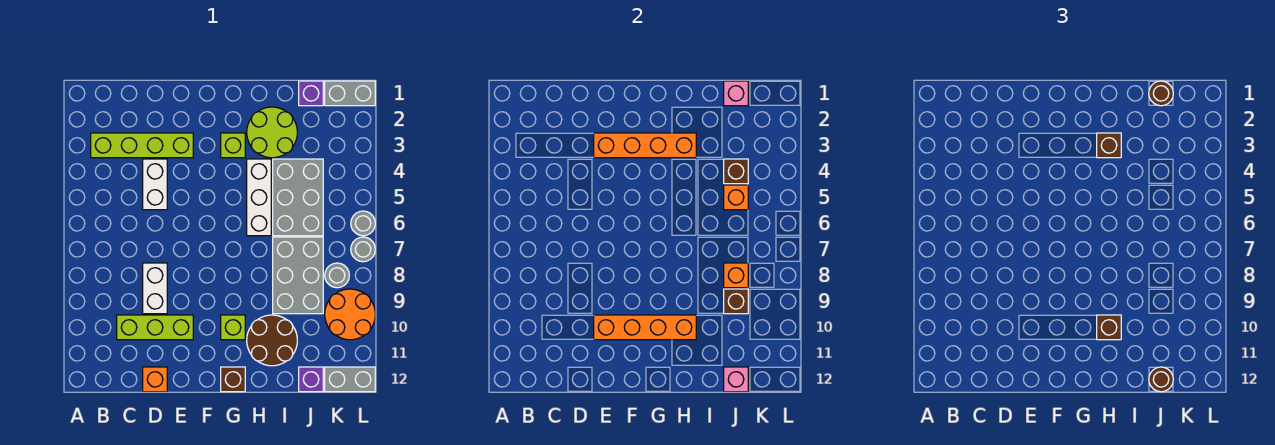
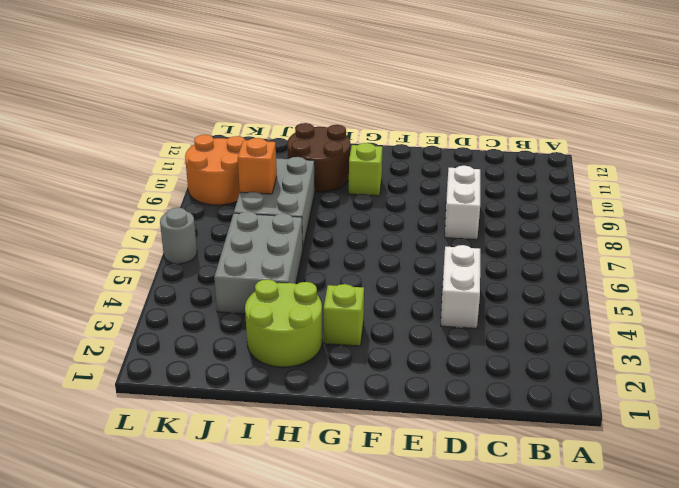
none -> lime brick B3:E3 level 1
none -> lime brick C10:E10 level 1
none -> orange brick D12 level 1
none -> brown brick G12 level 1

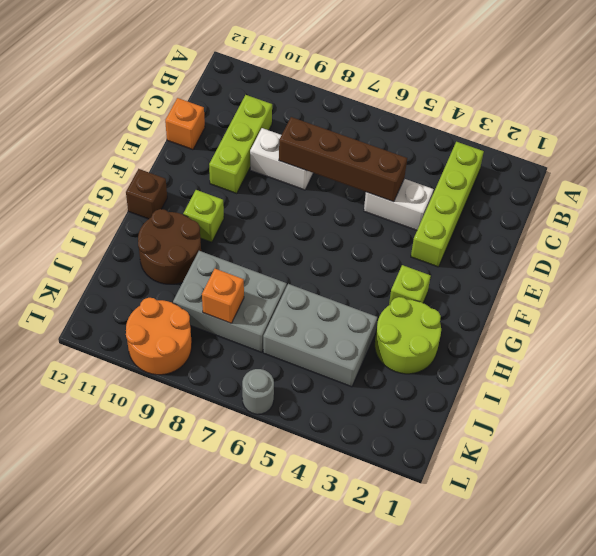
brown brick D5:D8 level 2 -> none
none -> white brick H4:H6 level 1
none -> purple brick J1 level 1
none -> purple brick J12 level 1
none -> grey brick K1:L1 level 1

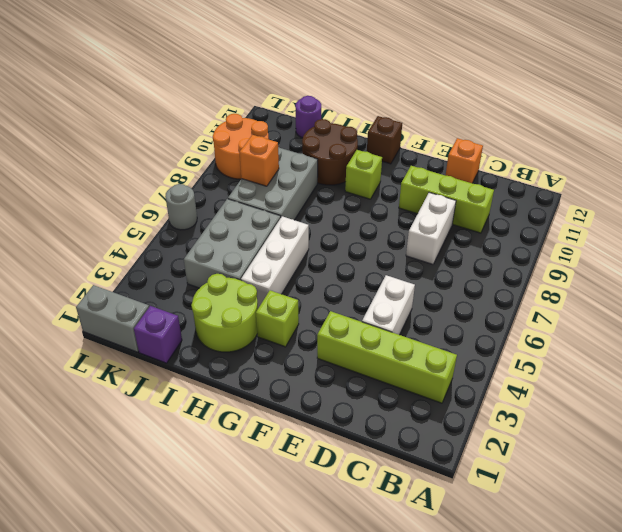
purple round brick J12 level 1 -> purple brick J12 level 1
none -> grey round brick K8 level 1
none -> grey brick K12:L12 level 1
none -> grey round brick L7 level 1
none -> orange brick E3:H3 level 2

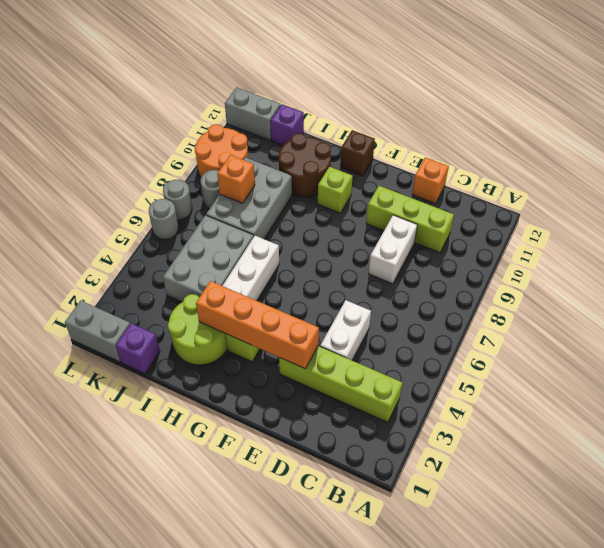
none -> orange brick E10:H10 level 2
none -> pink brick J1 level 2
none -> brown brick J4 level 2
none -> orange brick J5 level 2

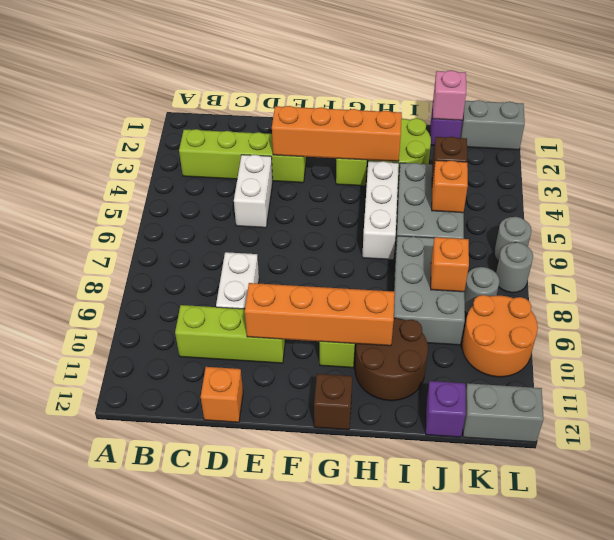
none -> brown brick J9 level 2
none -> pink brick J12 level 2
none -> brown brick H3 level 3
none -> brown brick H10 level 3

